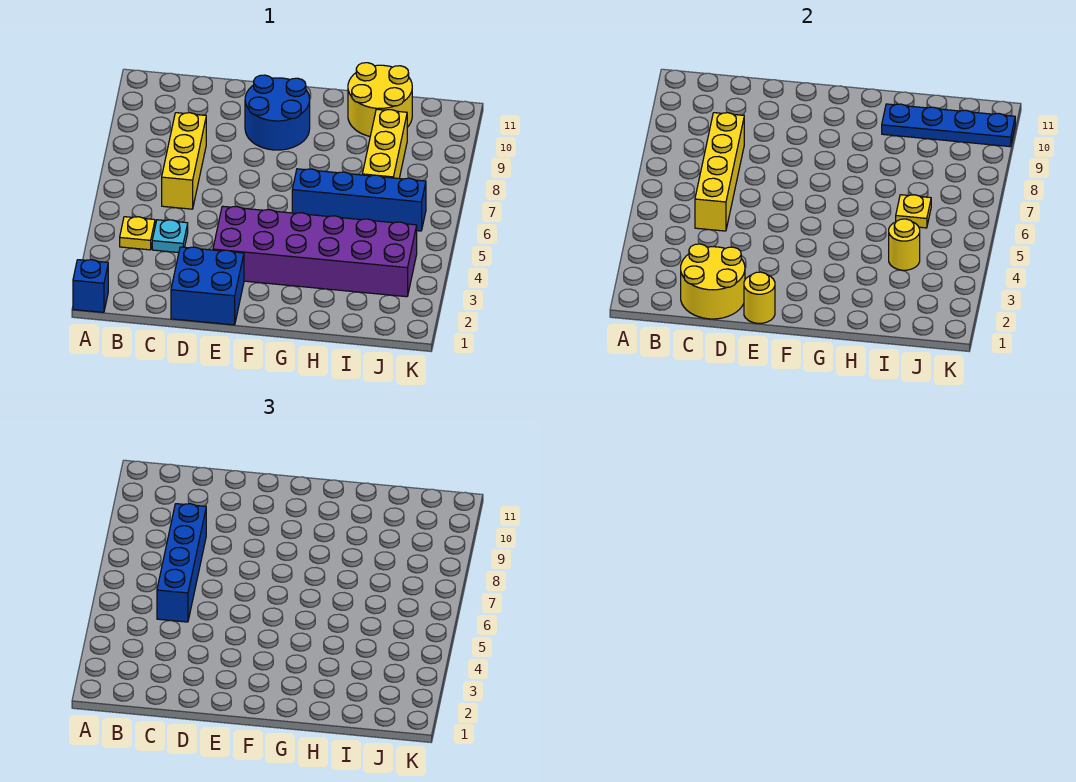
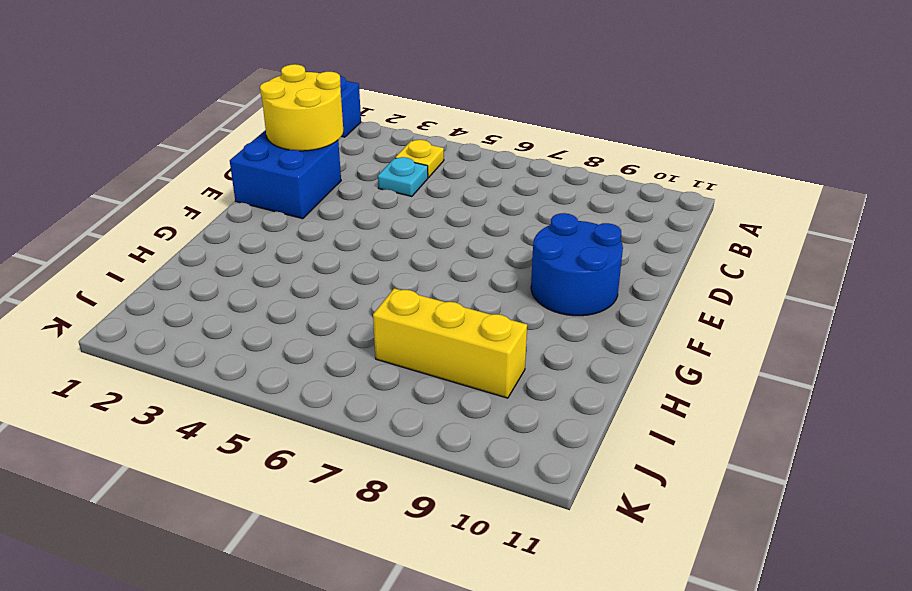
none -> yellow brick C6:C8 level 1
none -> purple brick E3:J4 level 1
none -> blue brick G6:J6 level 1

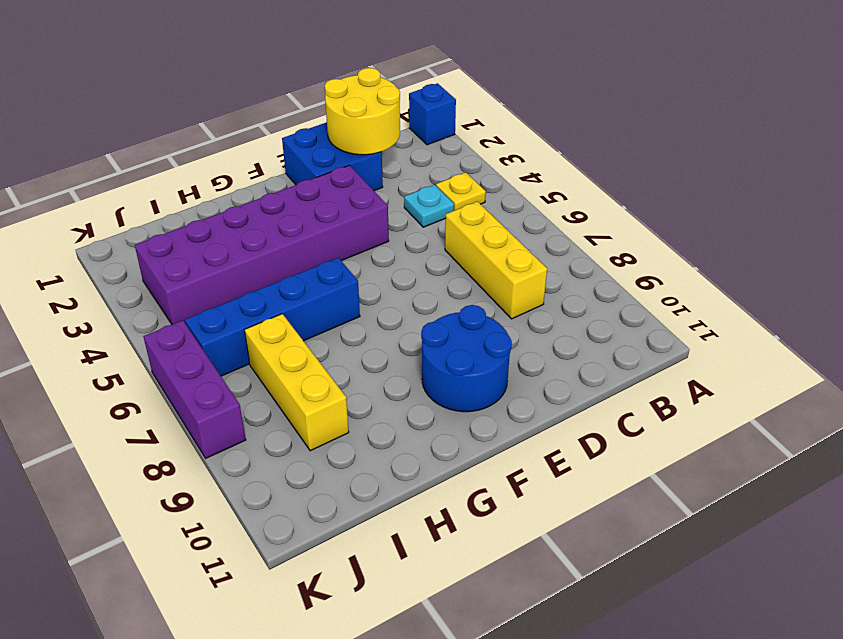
purple brick K6:K8 level 1 -> none
none -> yellow round brick H10:I11 level 1
none -> yellow brick C5:C8 level 2
none -> yellow round brick E1 level 2

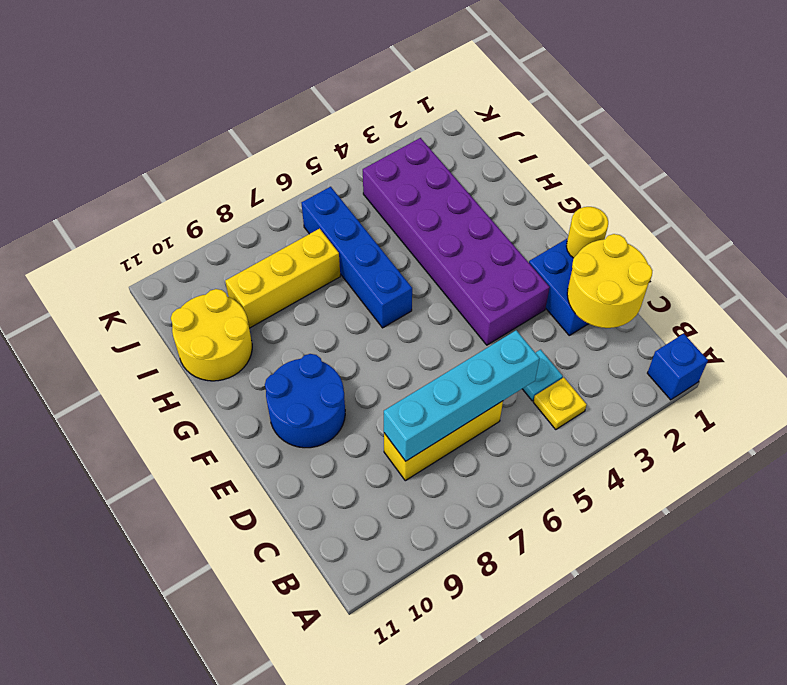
cyan brick C5:C8 level 2 -> yellow brick C5:C8 level 2
none -> blue plate H10:K10 level 2
none -> yellow round brick I4 level 2
none -> yellow plate I6 level 2

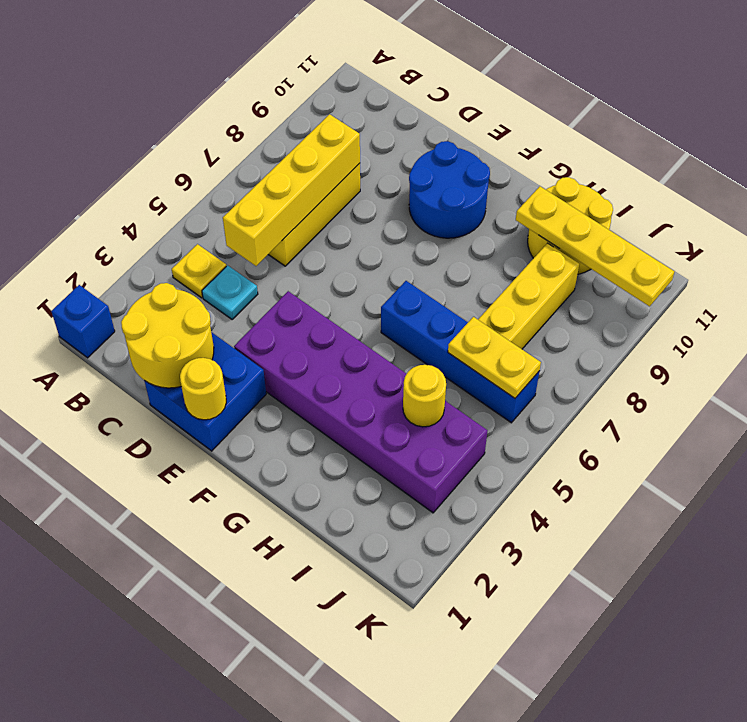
yellow plate H10:K10 level 2 -> blue plate H10:K10 level 2
yellow plate I6:J6 level 2 -> yellow plate I6 level 2
none -> blue brick C5:C8 level 3

